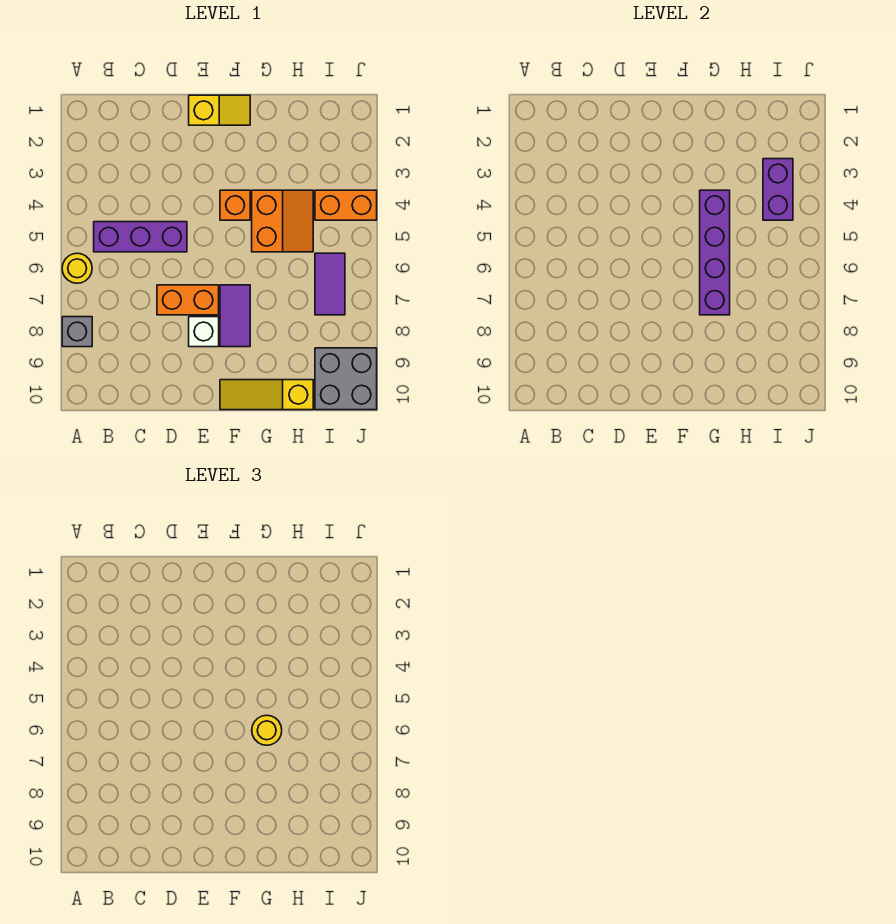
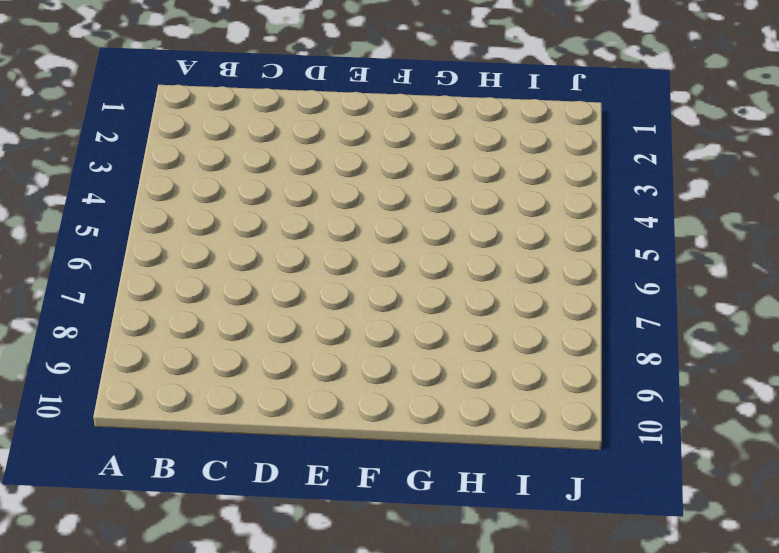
none -> yellow round brick A6 level 1
none -> grey brick A8 level 1
none -> purple brick B5:D5 level 1

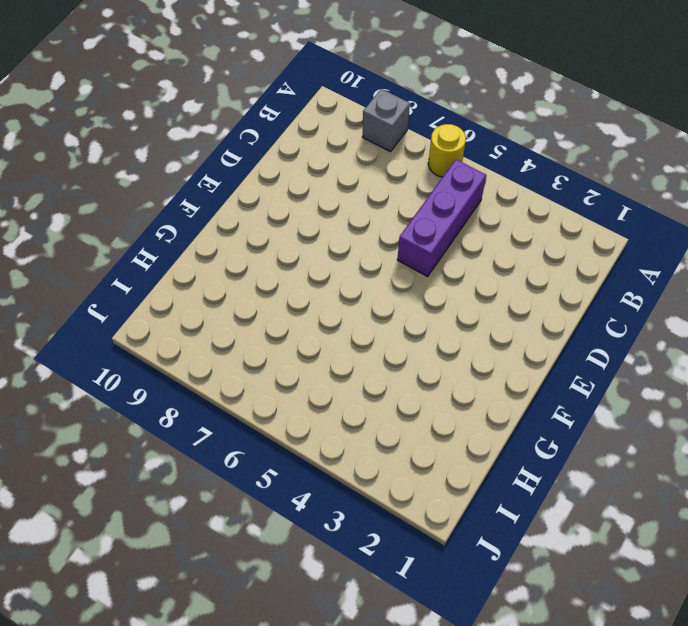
none -> orange brick D7:E7 level 1
none -> yellow slope E1:F1 level 1 top E
none -> white brick E8 level 1

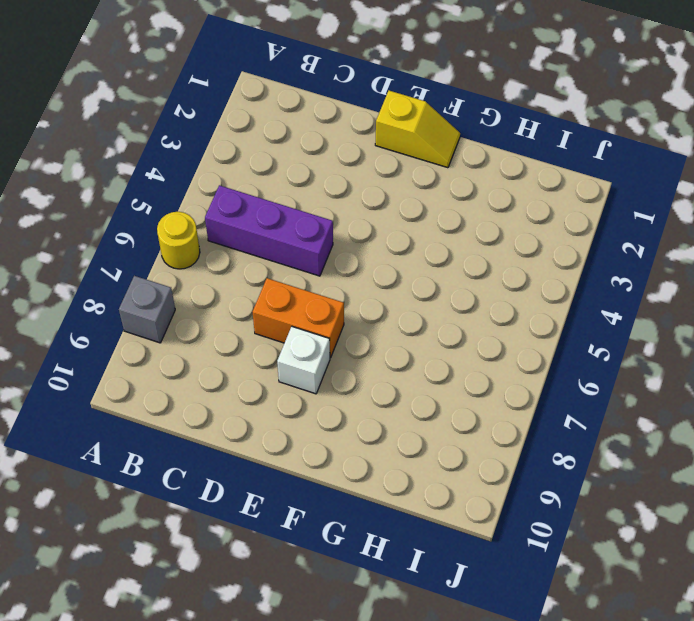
none -> orange brick F4 level 1
none -> purple tile F7:F8 level 1
none -> yellow slope F10:H10 level 1 top H

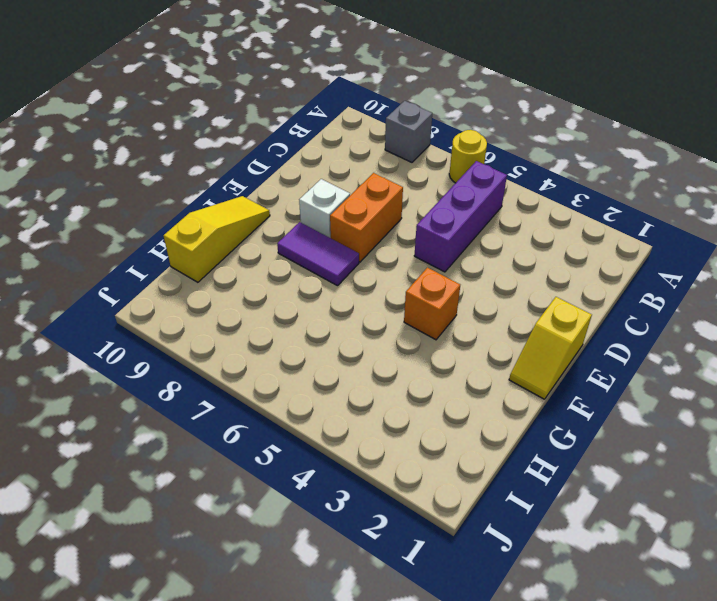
none -> orange slope G4:H5 level 1 top G
none -> orange brick I4:J4 level 1
none -> purple tile I6:I7 level 1

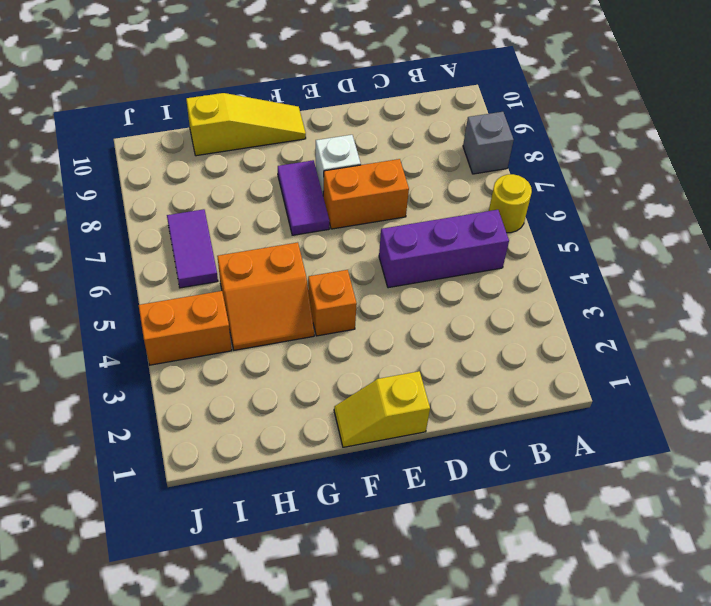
orange slope G4:H5 level 1 top 5 -> orange slope G4:H5 level 1 top G
none -> grey brick I9:J10 level 1
none -> purple brick G4:G7 level 2
none -> purple brick I3:I4 level 2

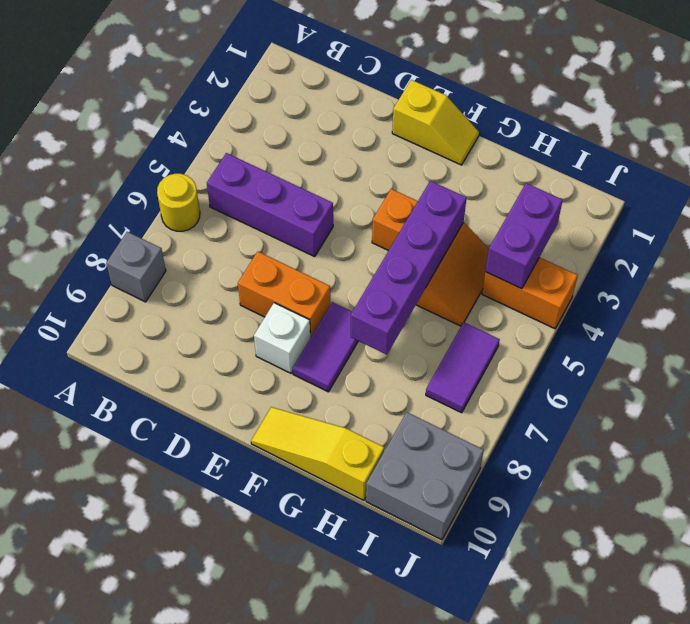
none -> yellow round brick G6 level 3

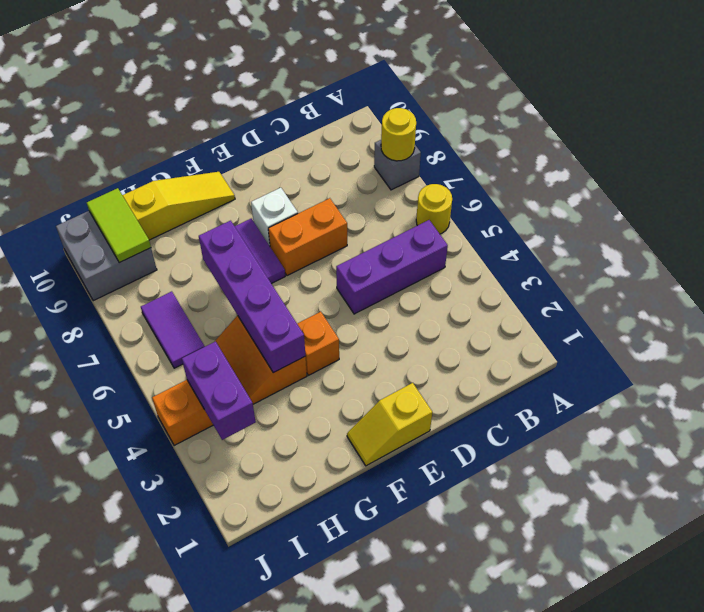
yellow round brick A8 level 2 -> yellow round brick G6 level 3
lime tile I9:I10 level 2 -> none

